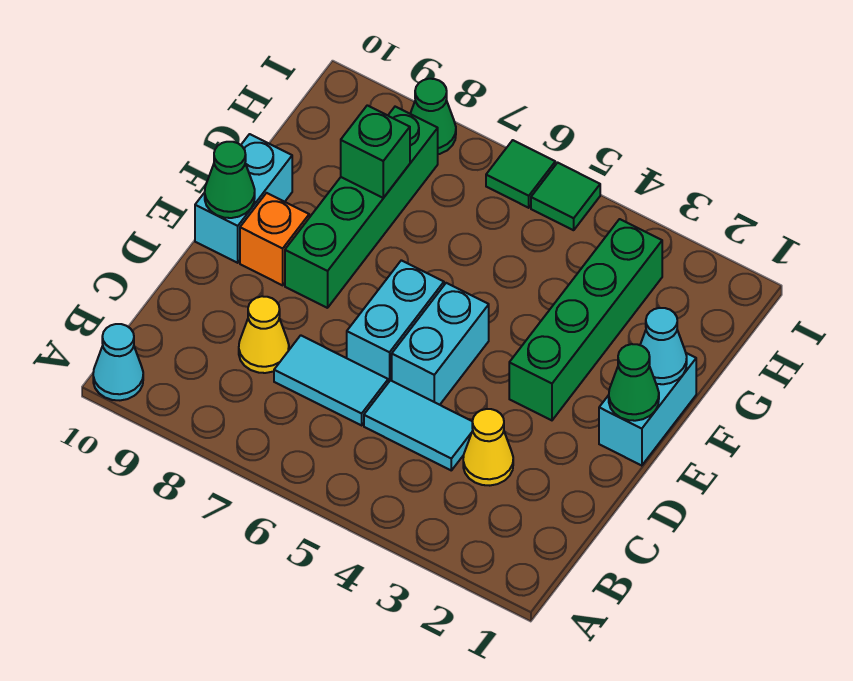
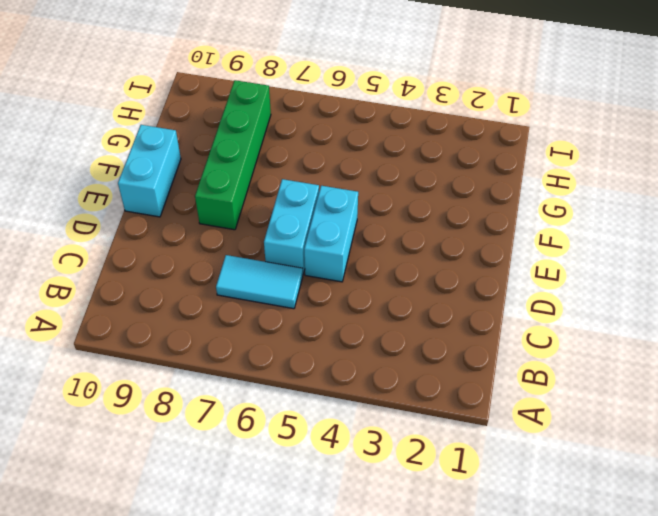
none -> cyan cone A10 level 1
none -> yellow cone C3 level 1
none -> cyan tile C4:C5 level 1

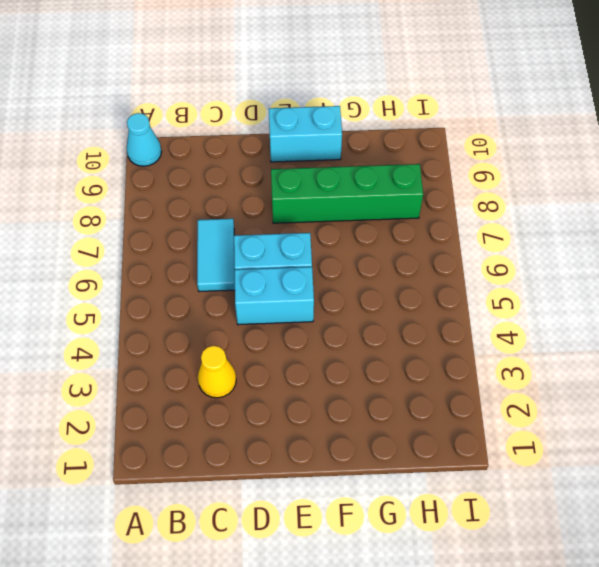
none -> cyan tile C4:C5 level 1
none -> yellow cone C8 level 1
none -> cyan brick E1:F1 level 1

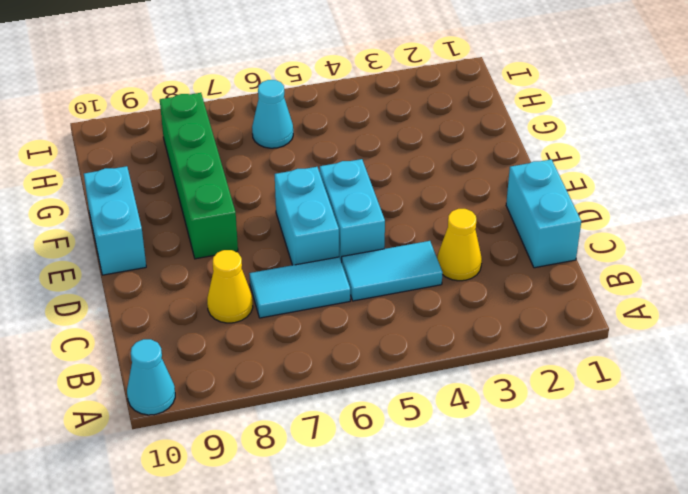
cyan brick C1:D1 level 1 -> cyan brick E1:F1 level 1
cyan cone H6 level 1 -> cyan cone F1 level 2
none -> green brick E3:H3 level 1
none -> orange brick E9 level 1
none -> green tile I5 level 1

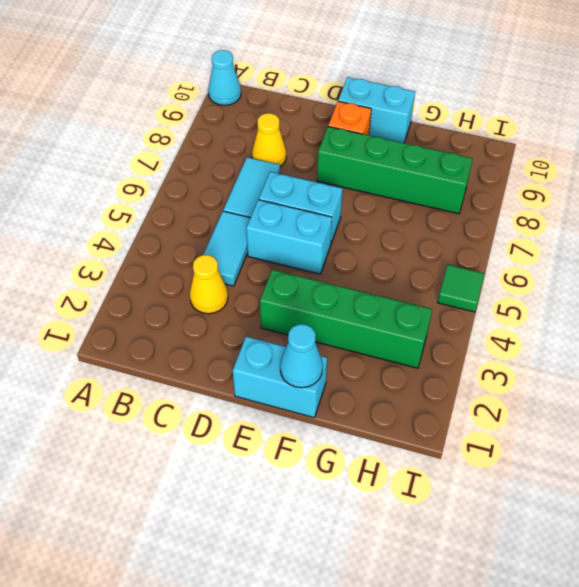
none -> green tile I6 level 1
none -> green cone I8 level 1
none -> green cone E1 level 2

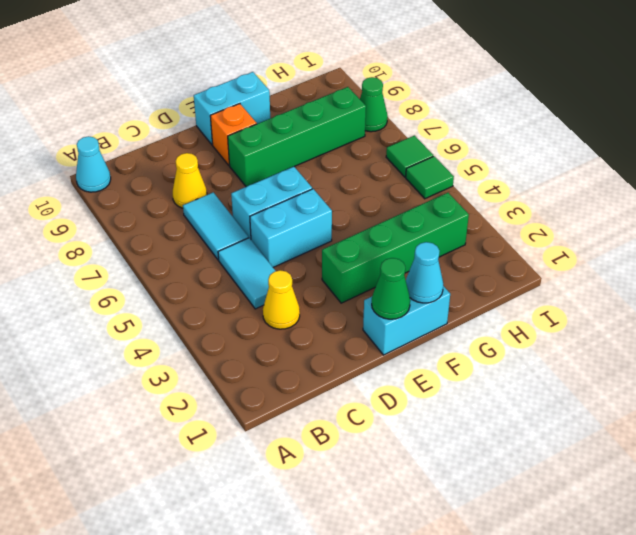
none -> green cone E10 level 2
none -> green brick G8 level 2

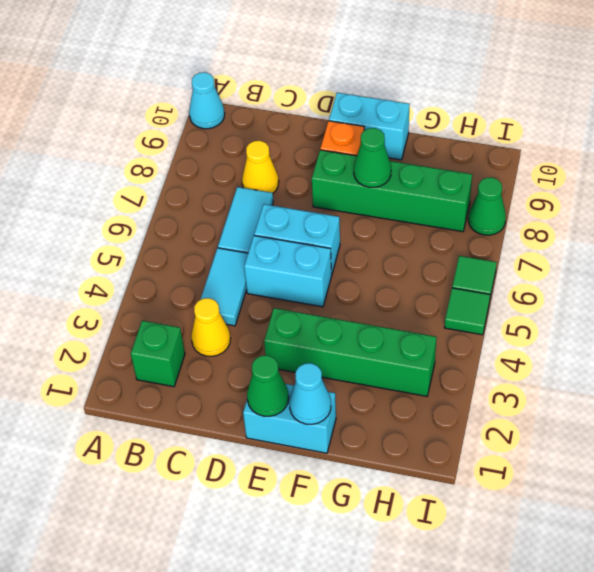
green brick B2 level 1 -> green brick G8 level 2
green cone F8 level 2 -> green cone E10 level 2

